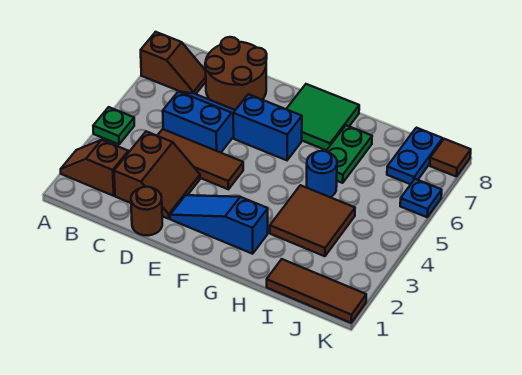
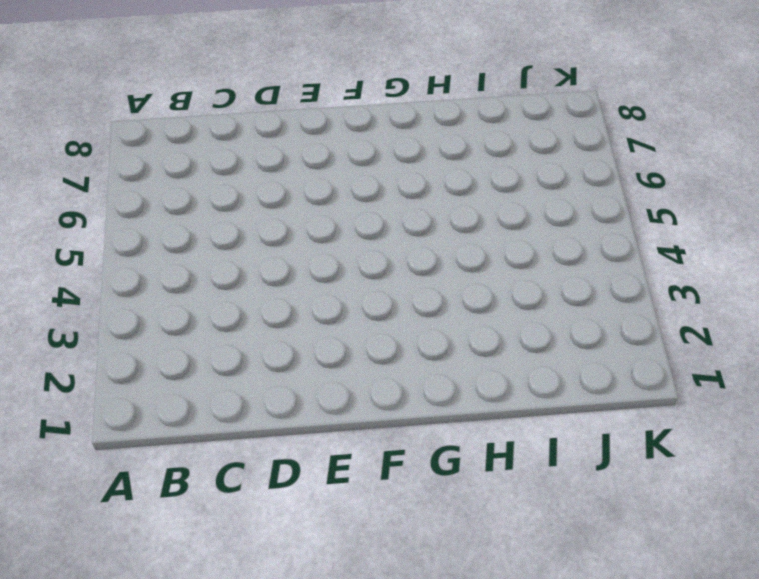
none -> brown slope A2:B2 level 1 top B
none -> green plate A4 level 1
none -> brown slope A7:B7 level 1 top A

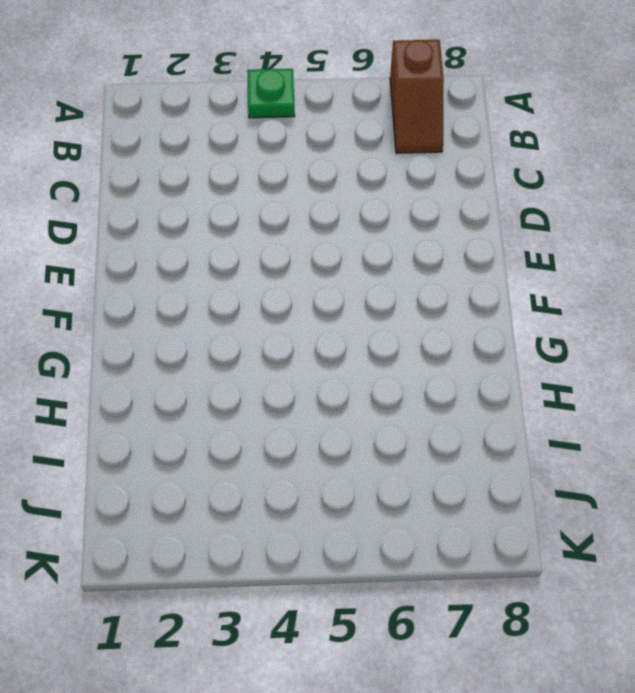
none -> brown slope A2:B2 level 1 top B
none -> brown slope C2:D3 level 1 top C
none -> brown tile C4:E4 level 1

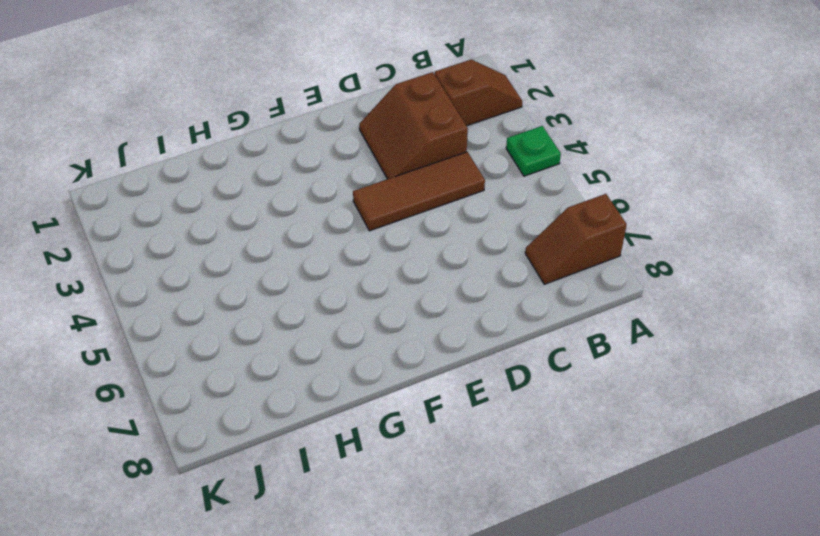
none -> blue slope C5:D6 level 1 top 5
none -> brown round brick C7:D8 level 1
none -> brown round brick D1 level 1

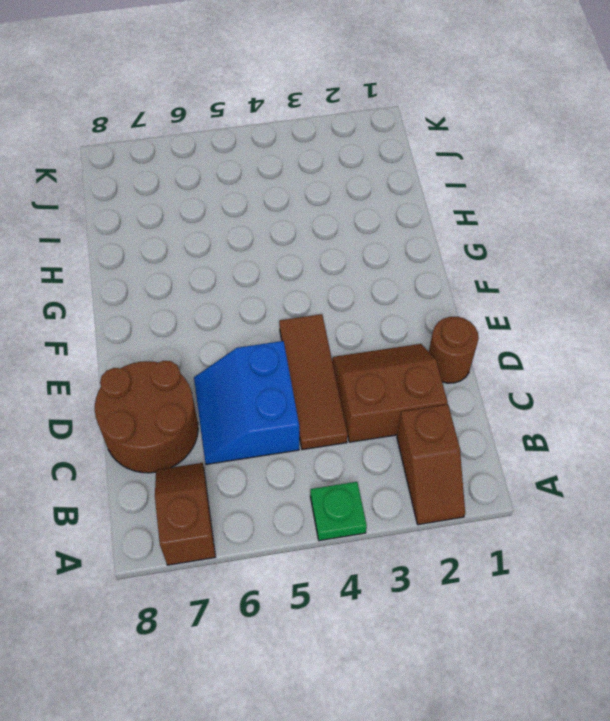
none -> blue slope E2:G2 level 1 top G
none -> blue brick E6:F6 level 1
none -> green tile F7:G8 level 1

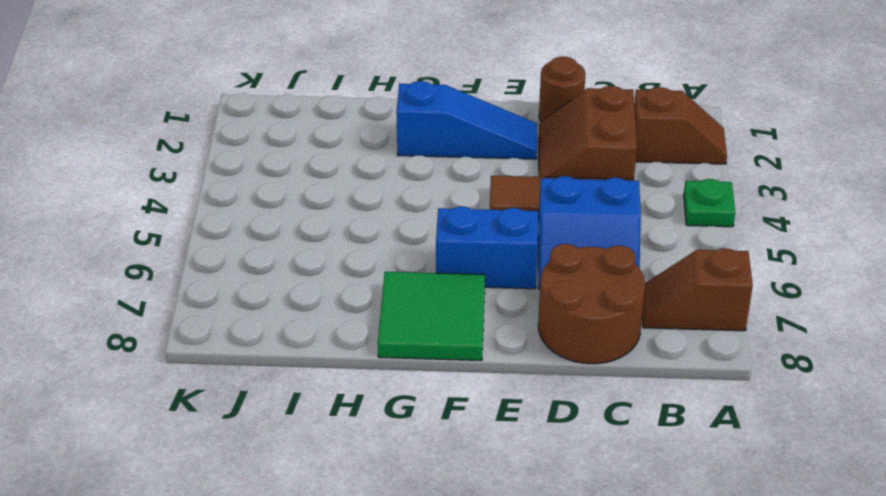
none -> brown tile H3:I4 level 1
none -> blue round brick H5 level 1
none -> green plate H6:H7 level 1

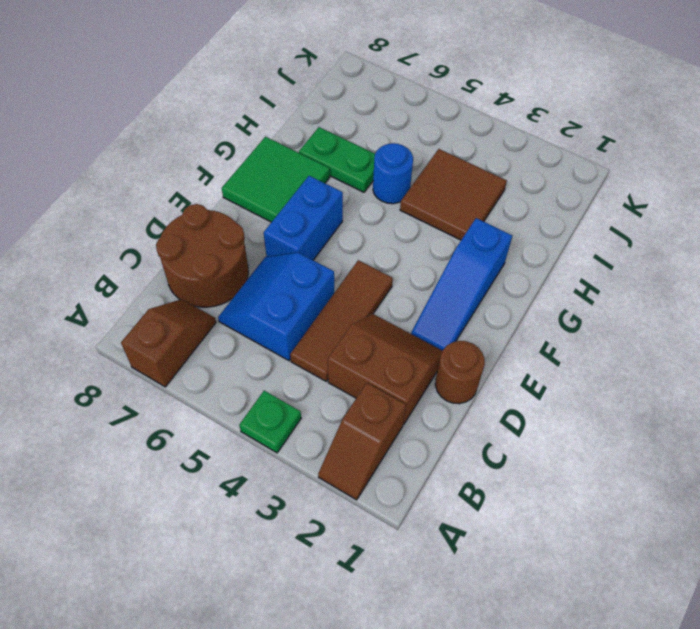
none -> brown tile I1:K1 level 1
none -> blue plate J7:J8 level 1
none -> blue plate K6 level 1

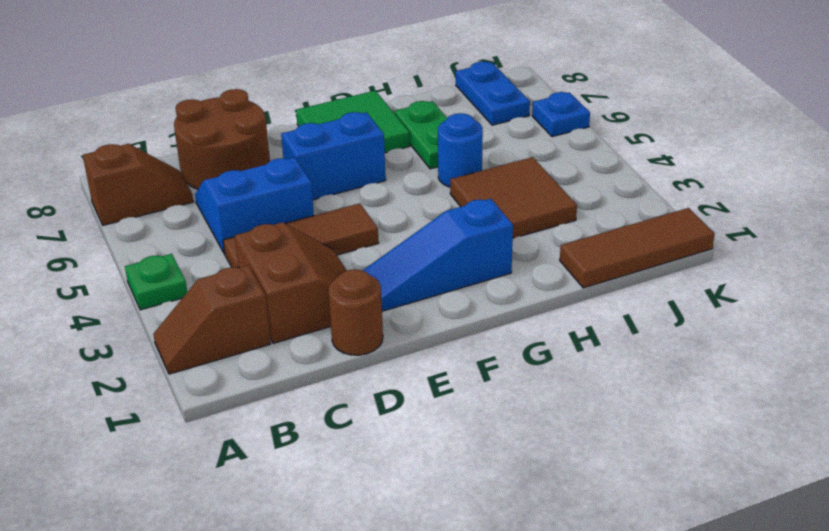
none -> brown tile K8 level 1

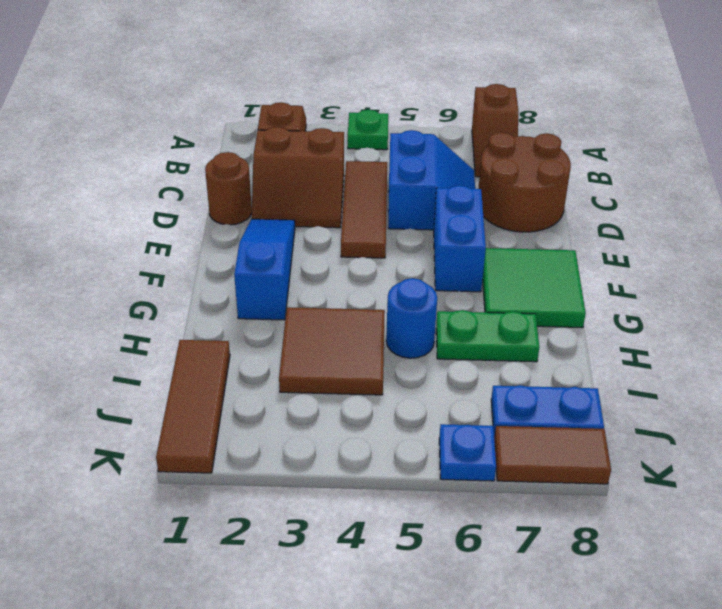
brown tile K7:K8 level 1 -> brown tile K8 level 1

